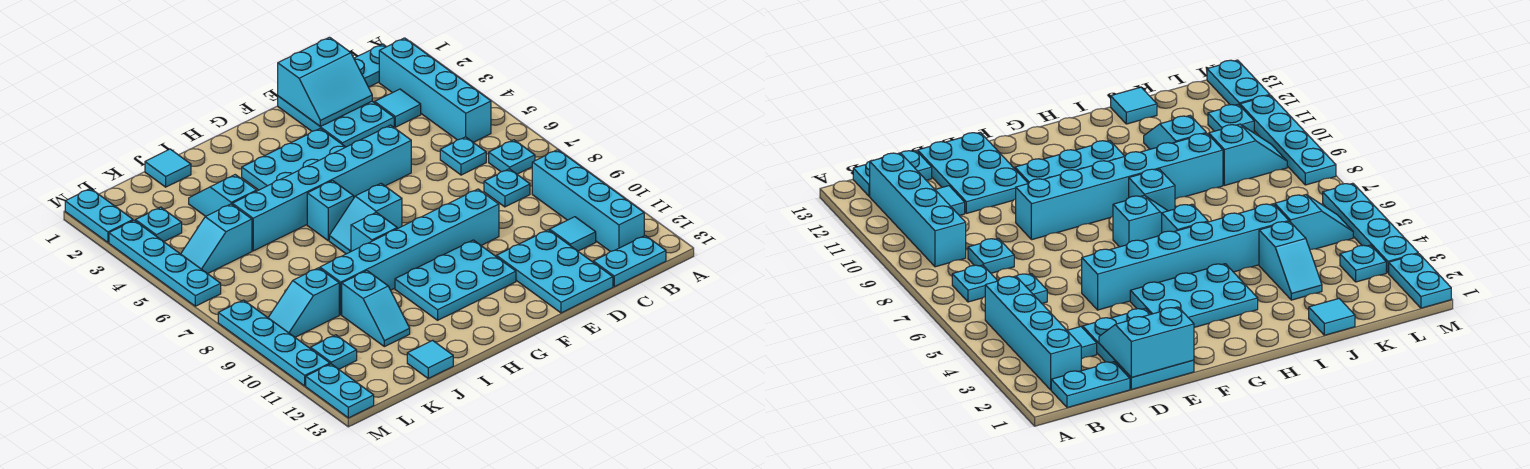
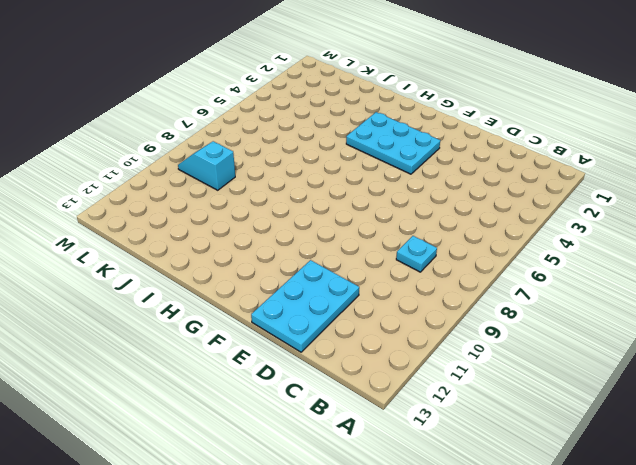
none -> cyan plate B1:C1 level 1
none -> cyan brick B2:B5 level 1
none -> cyan plate B7 level 1
none -> cyan brick B9:B12 level 1

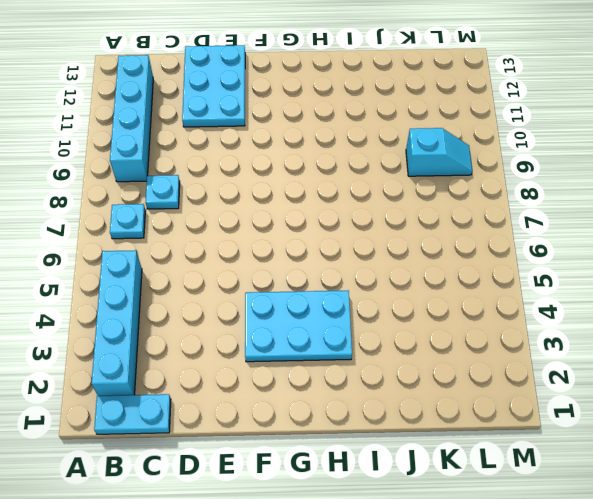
none -> cyan plate B13:C13 level 1
none -> cyan tile C3 level 1
none -> cyan plate C6 level 1
none -> cyan tile C11 level 1

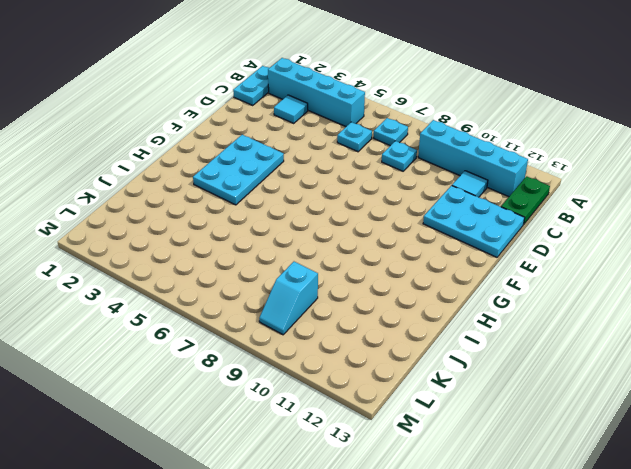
green plate B13:C13 level 1 -> cyan plate B13:C13 level 1
none -> cyan plate D1:E3 level 1
none -> cyan brick E5:J5 level 1
none -> cyan brick E9:J9 level 1
none -> cyan plate F10:H11 level 1

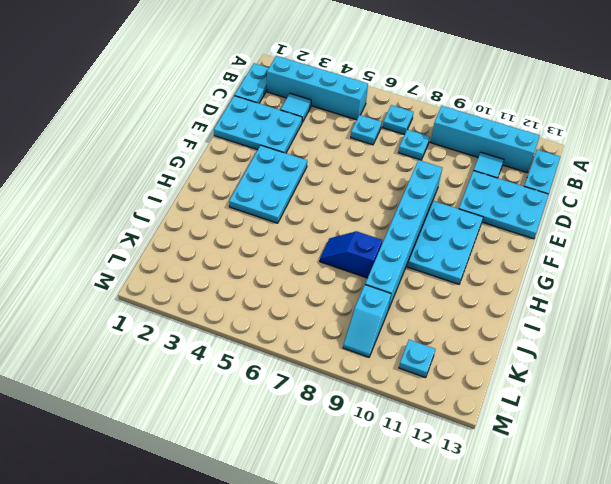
blue slope I7:I8 level 1 top 8 -> none
none -> cyan brick E5:J5 level 1
none -> cyan slope G7:H7 level 1 top G
none -> cyan brick H6 level 1
none -> cyan brick H8 level 1

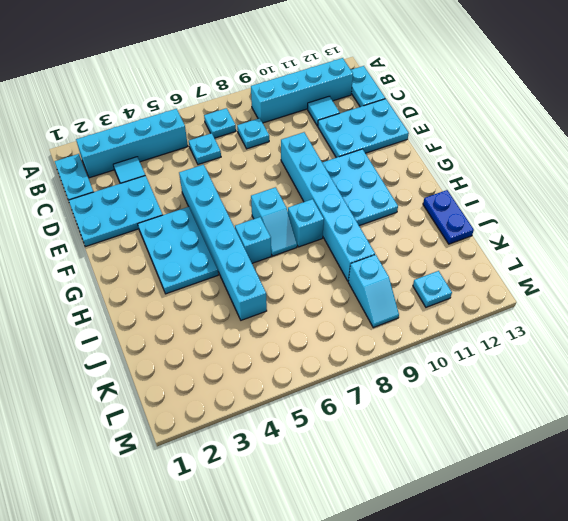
blue plate I13:J13 level 1 -> cyan tile J13 level 1
none -> cyan tile J1 level 1
none -> cyan slope J3:J4 level 1 top 4
none -> cyan slope J10:J11 level 1 top 10
none -> cyan slope K5:L5 level 1 top K

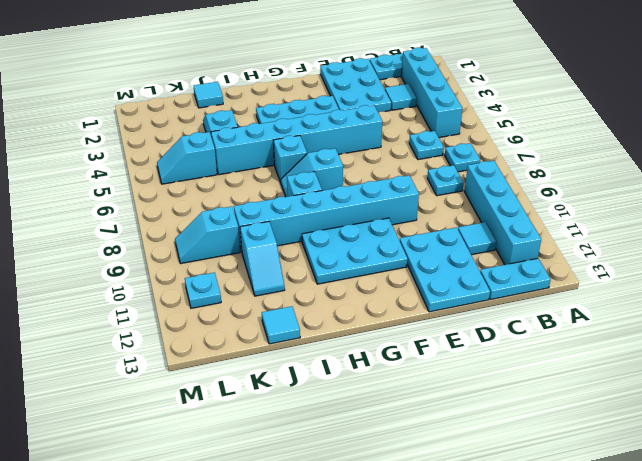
none -> cyan plate L3 level 1
none -> cyan plate M1:M2 level 1
none -> cyan plate M3:M6 level 1
none -> cyan plate M8:M11 level 1

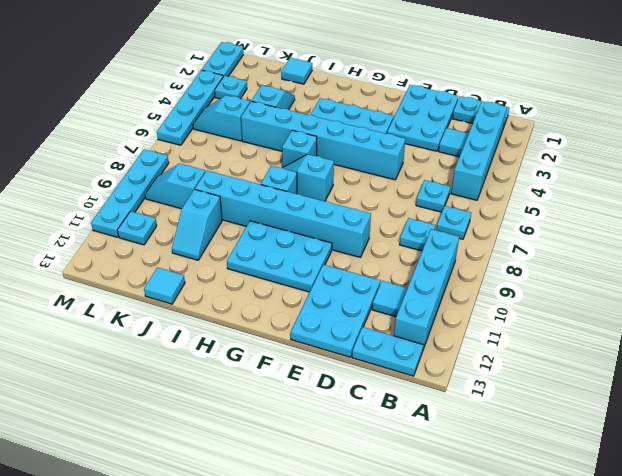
none -> cyan plate M12:M13 level 1
none -> cyan slope D1:E2 level 2 top 1

